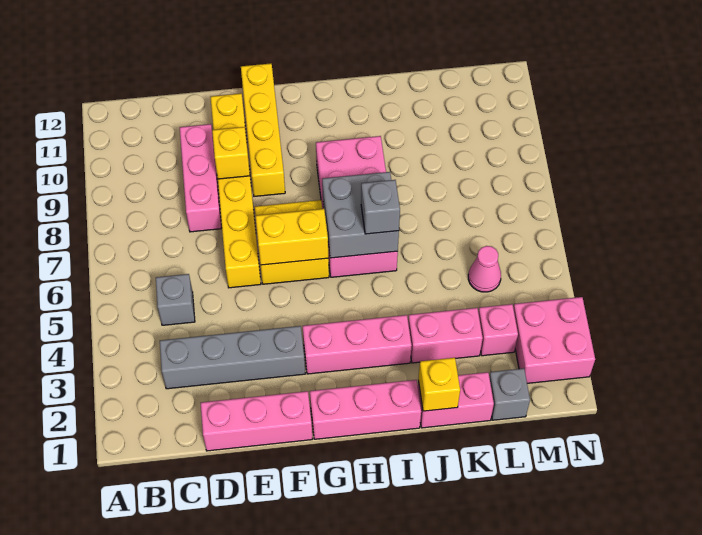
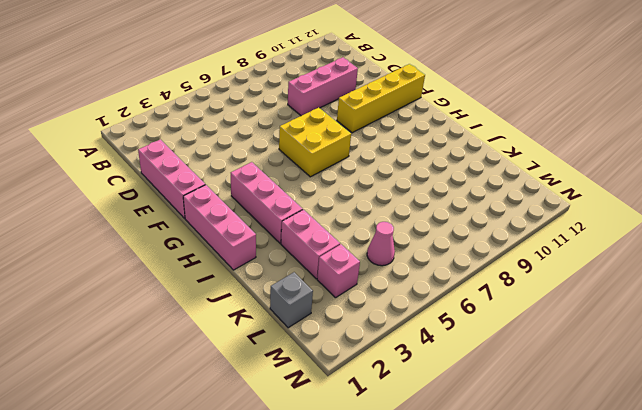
none -> grey brick C3:F3 level 1
none -> grey brick C5 level 1
none -> yellow brick E6:E11 level 1

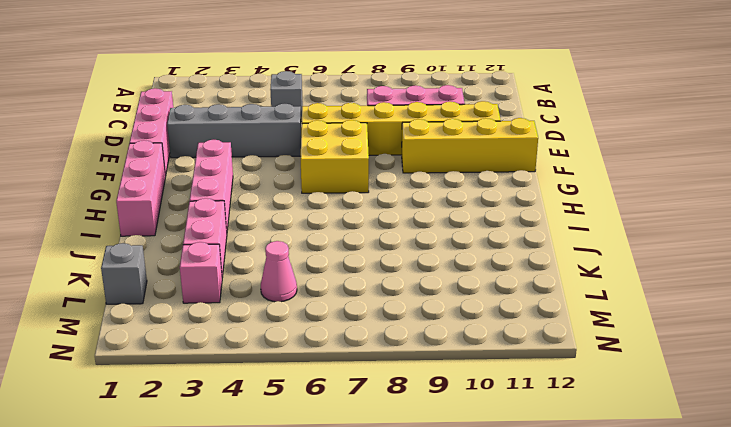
grey brick E2:E5 level 1 -> grey brick C3:F3 level 1
none -> pink brick H6:I9 level 1
none -> pink brick J1:K1 level 1
none -> pink brick M2:N3 level 1

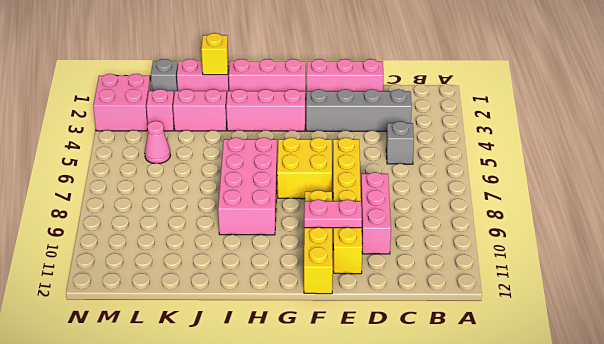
pink plate E10:F10 level 2 -> none
none -> yellow brick E9 level 2
none -> yellow brick F6:G6 level 2
none -> grey brick H6:I7 level 2

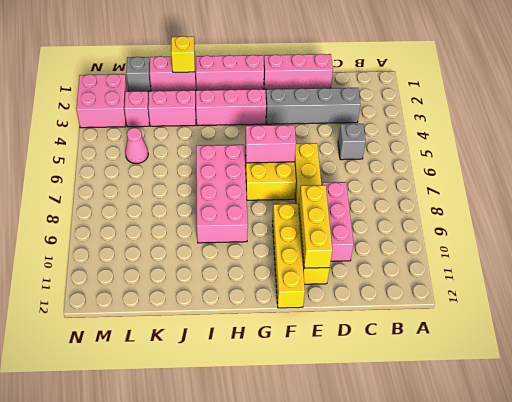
yellow brick E9:E11 level 2 -> yellow brick E9 level 2
pink brick F6:G6 level 2 -> yellow brick F6:G6 level 2
none -> grey brick H6:I7 level 2
none -> grey brick I6 level 3

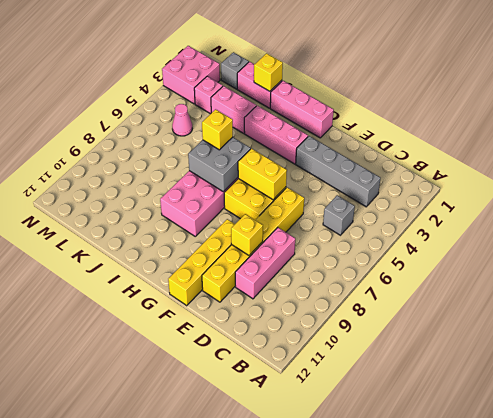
yellow brick I6 level 3 -> grey brick I6 level 3
none -> pink brick D1:F1 level 1

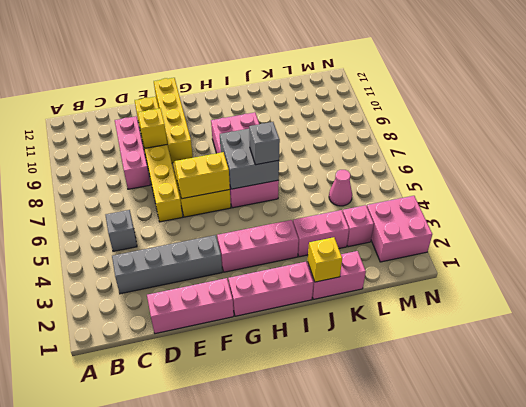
none -> grey brick L1 level 1

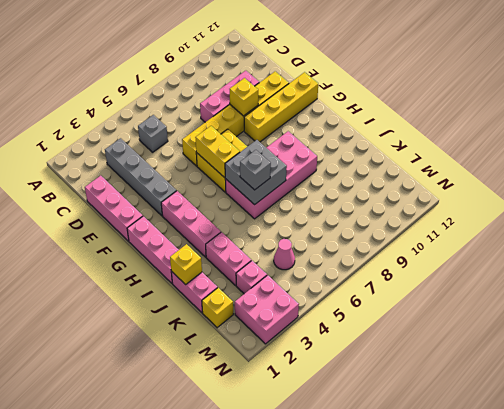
yellow brick L1 level 1 -> grey brick L1 level 1

